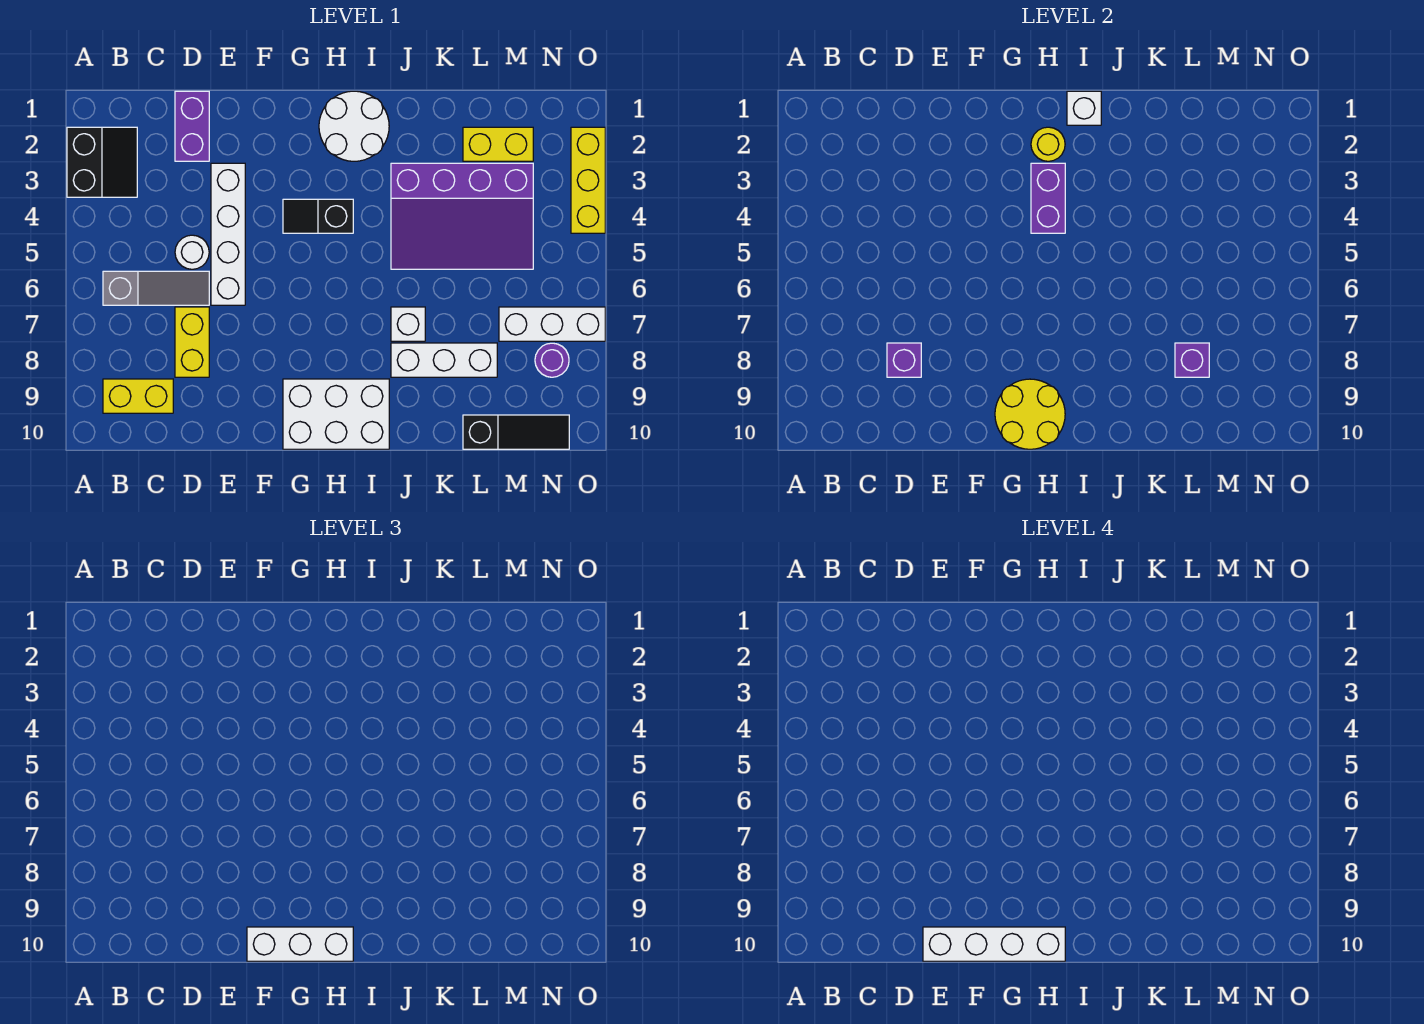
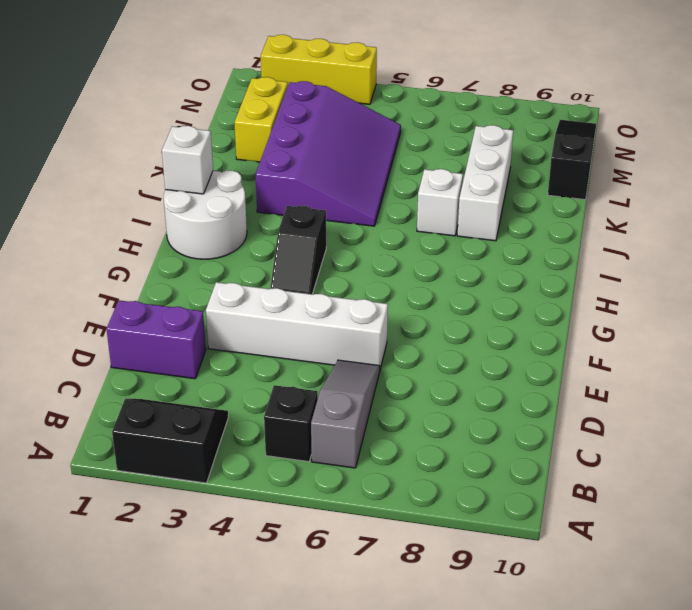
black brick B5 level 1 -> none
none -> yellow brick B9:C9 level 1
none -> white round brick D5 level 1
none -> yellow brick D7:D8 level 1

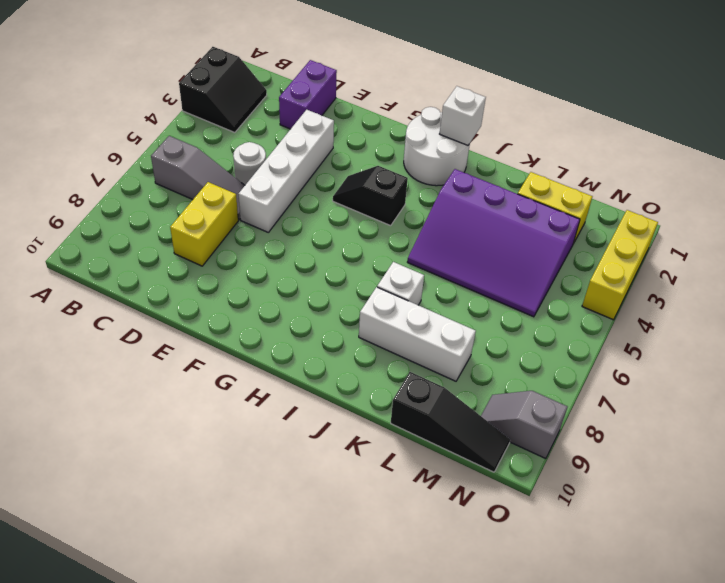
grey slope N9:O9 level 1 top O -> none
none -> yellow brick B9:C9 level 1
none -> white brick G9:I10 level 1
none -> white brick M7:O7 level 1

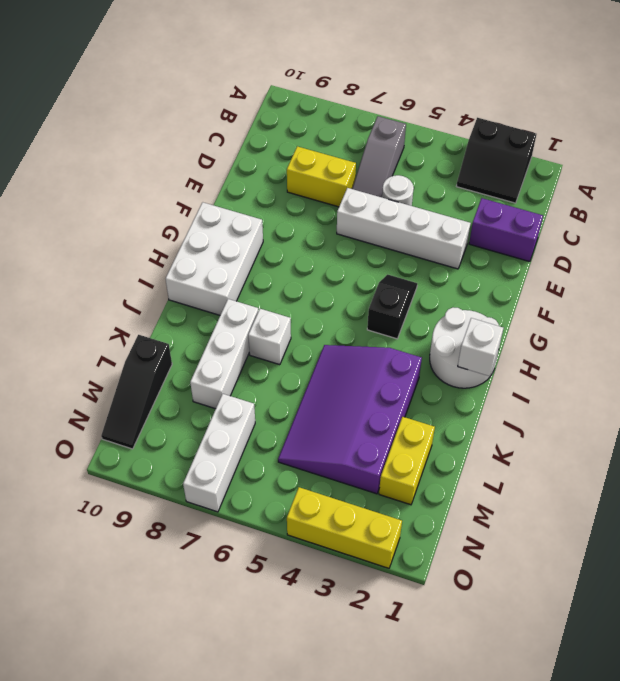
none -> yellow brick B9:C9 level 1
none -> purple round brick N8 level 1
none -> purple brick D8 level 2

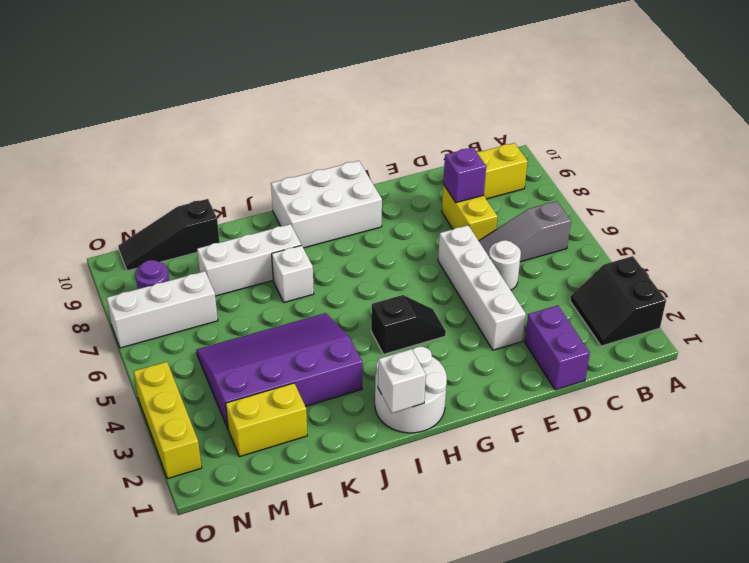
none -> yellow round brick G9:H10 level 2
none -> yellow round brick H2 level 2
none -> purple brick H3:H4 level 2

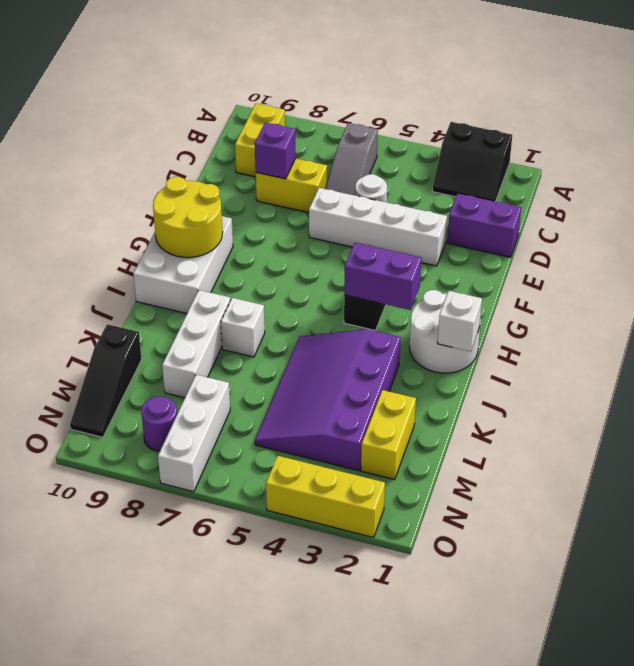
none -> yellow round brick H2 level 2
none -> purple brick L8 level 2
none -> white brick F10:H10 level 3

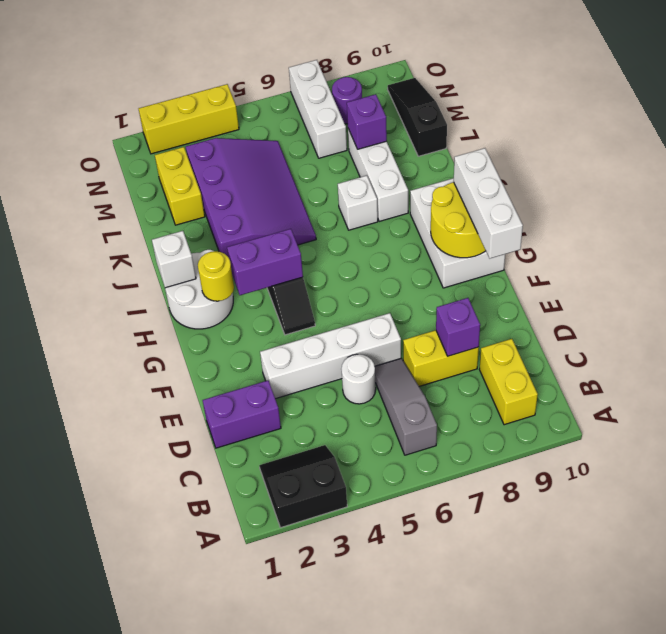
none -> white brick E10:H10 level 4

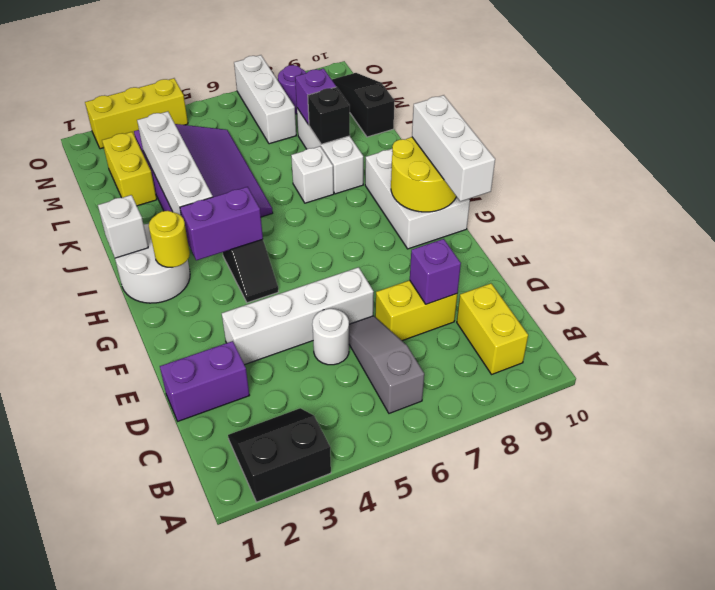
white brick I3:L3 level 2 -> white brick E10:H10 level 4
black brick K8 level 2 -> none

